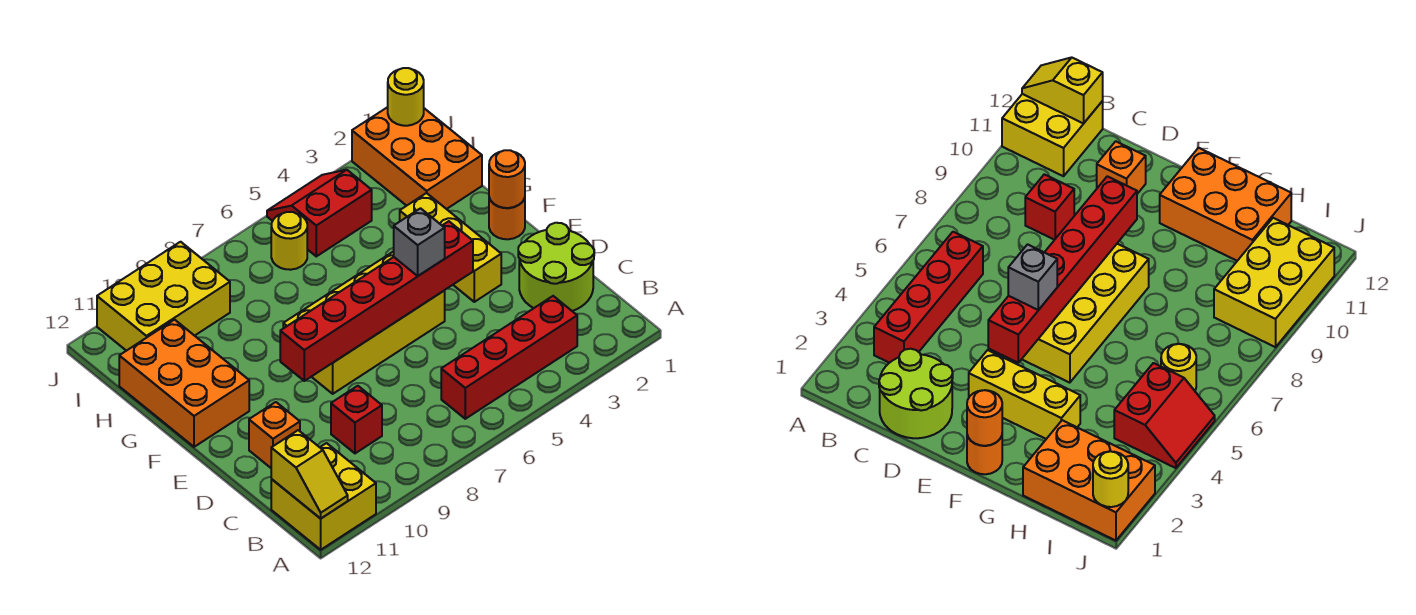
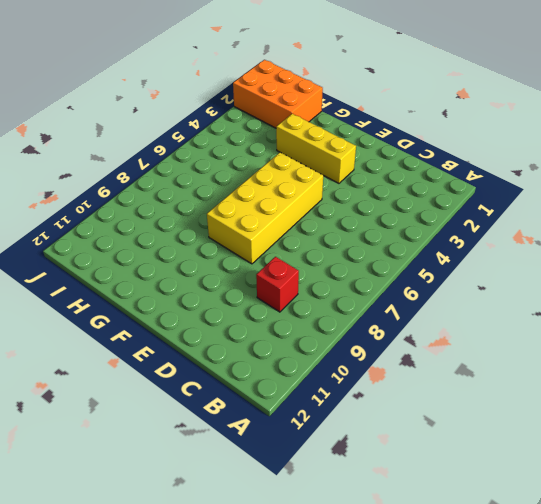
none -> yellow brick A11:B12 level 1
none -> red brick B3:B6 level 1
none -> lime round brick C1:D2 level 1

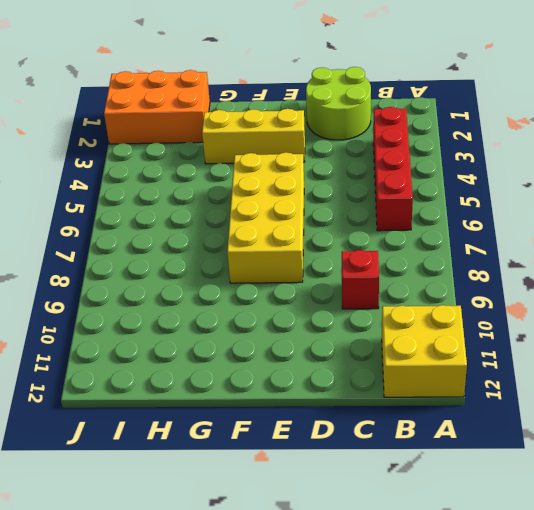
none -> orange brick D11 level 1
none -> orange round brick F1 level 1
none -> orange brick F11:H12 level 1

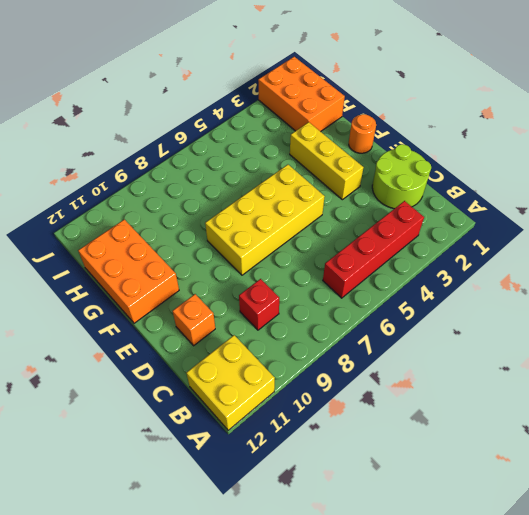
none -> red slope I4:J5 level 1 top I
none -> yellow round brick I6 level 1
none -> yellow brick I9:J11 level 1

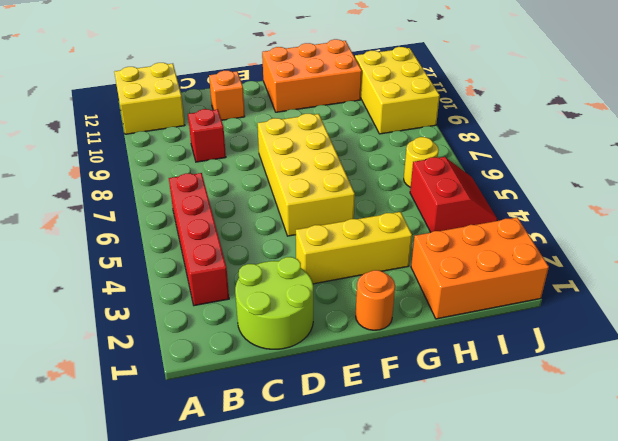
none -> yellow slope A12:B12 level 2 top B
none -> red brick E4:E9 level 2
none -> orange round brick F1 level 2

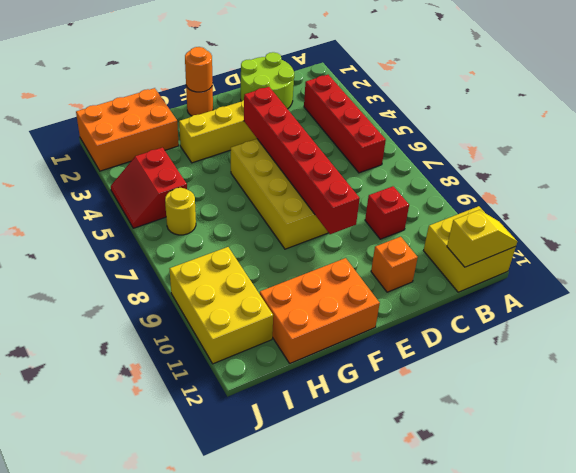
none -> yellow round brick J1 level 2
none -> grey brick E5 level 3

